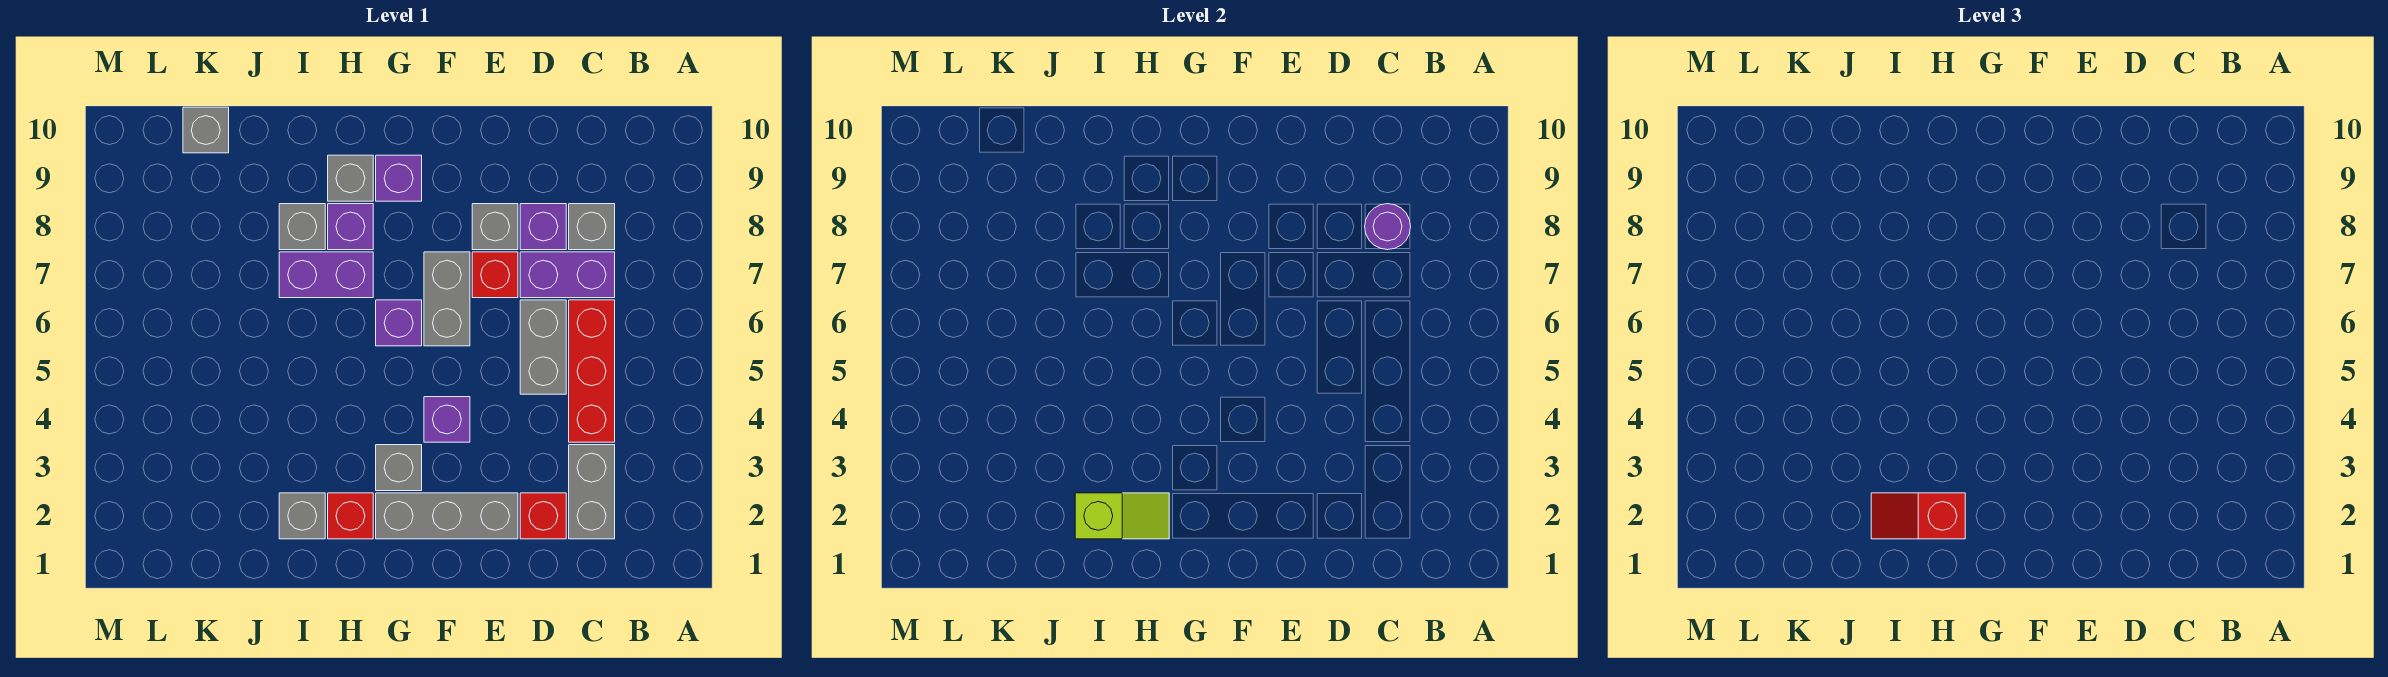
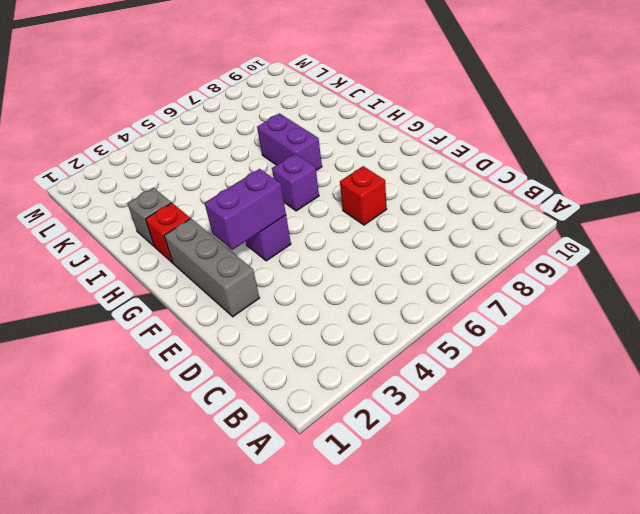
purple brick F3:F4 level 2 -> purple brick C7:D7 level 1
none -> grey brick C2:C3 level 1
none -> red brick C4:C6 level 1
none -> grey brick C8 level 1

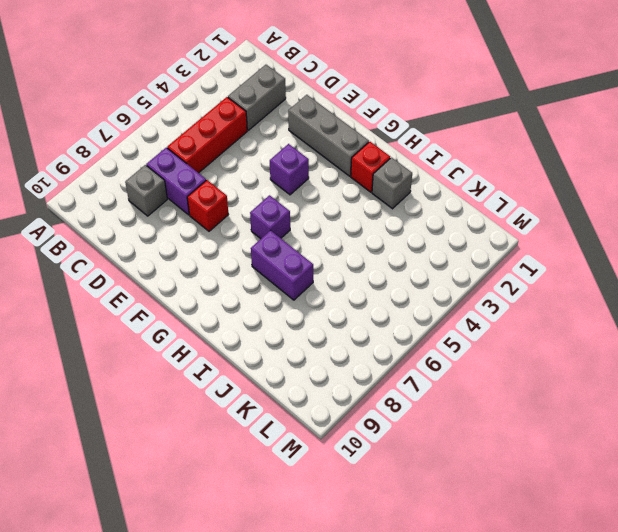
none -> red brick D2 level 1
none -> grey brick D5:D6 level 1
none -> purple brick D8 level 1

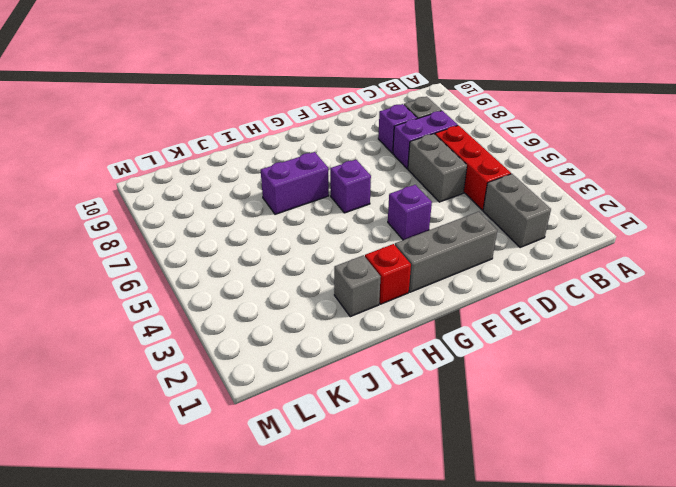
none -> red brick D2 level 1
none -> red brick E7 level 1
none -> grey brick E8 level 1

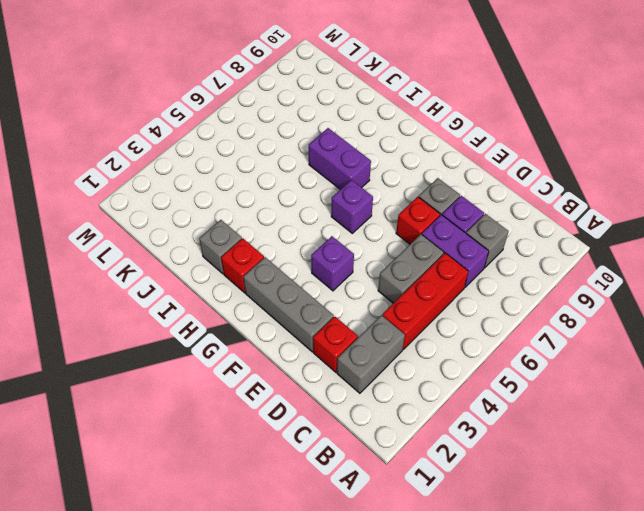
none -> grey brick F6:F7 level 1
none -> grey brick G3 level 1
none -> purple brick G9 level 1

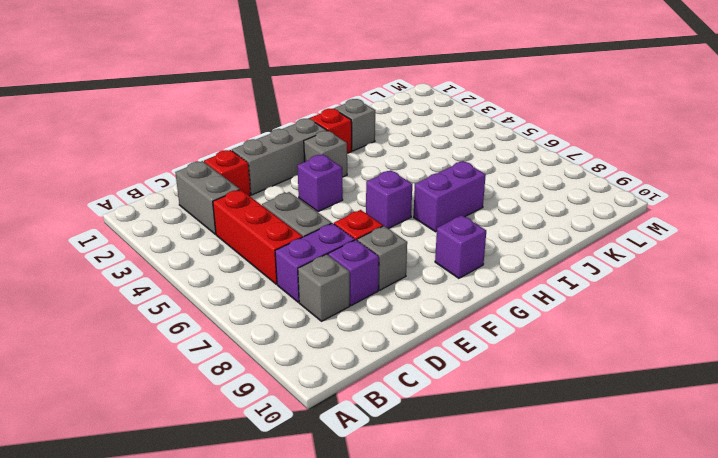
none -> grey brick F6:F7 level 1
none -> purple brick H8 level 1
none -> grey brick H9 level 1

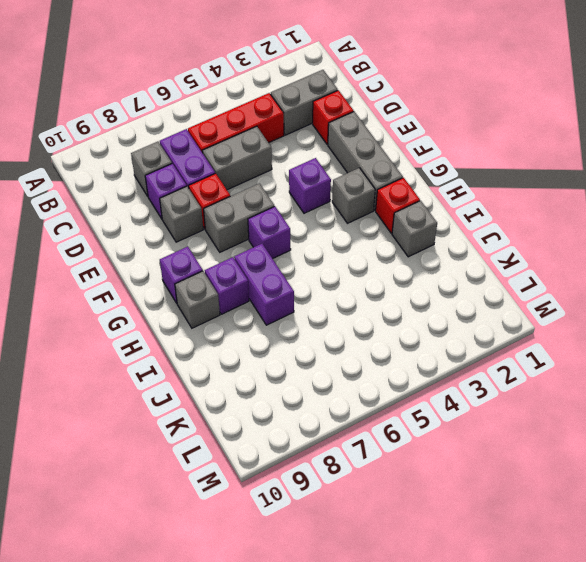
none -> grey brick I8 level 1
none -> grey brick K10 level 1
none -> purple round brick C8 level 2

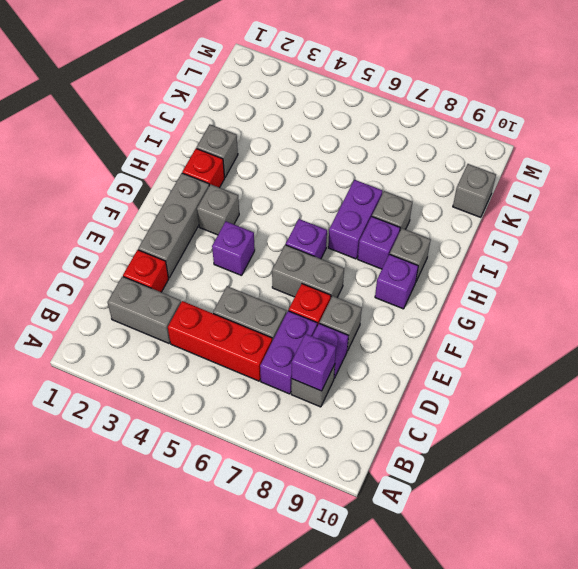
purple brick C8 level 2 -> purple round brick C8 level 2
none -> lime slope H2:I2 level 2 top I
none -> red slope H2:I2 level 3 top H

